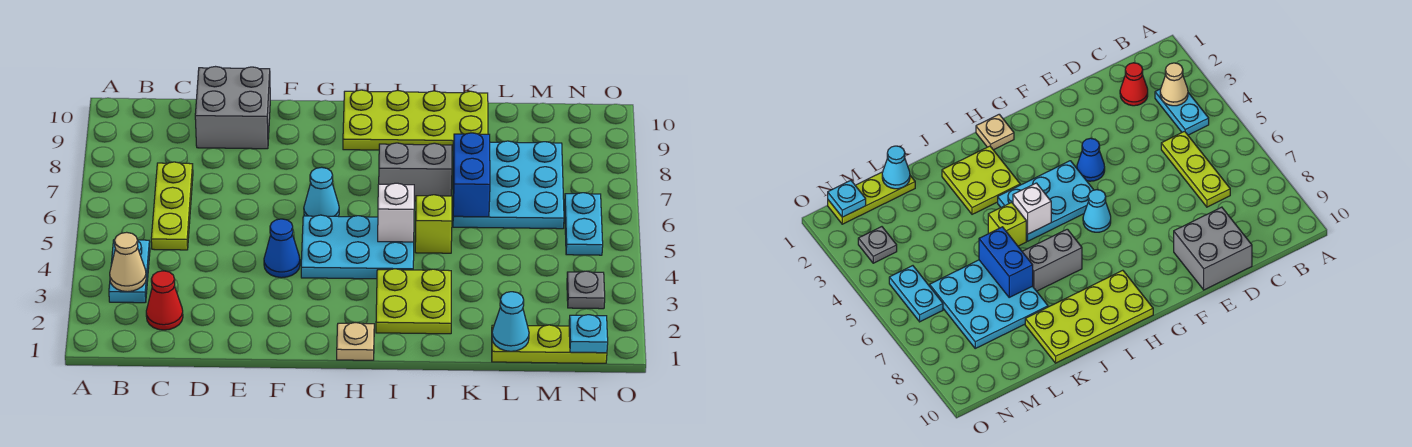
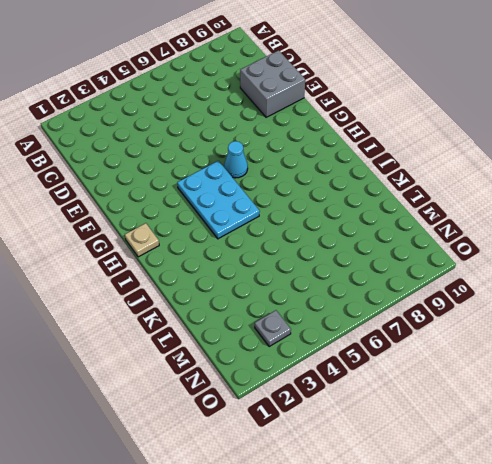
none -> cyan plate B3:B4 level 1
none -> red cone C2 level 1
none -> lime plate C5:C7 level 1

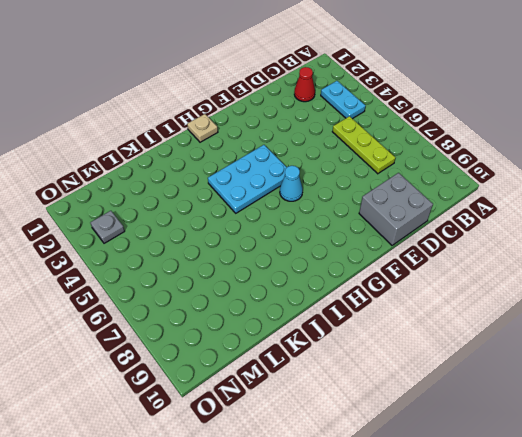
none -> blue cone F4 level 1
none -> lime plate H9:K10 level 1
none -> lime plate I2:J3 level 1

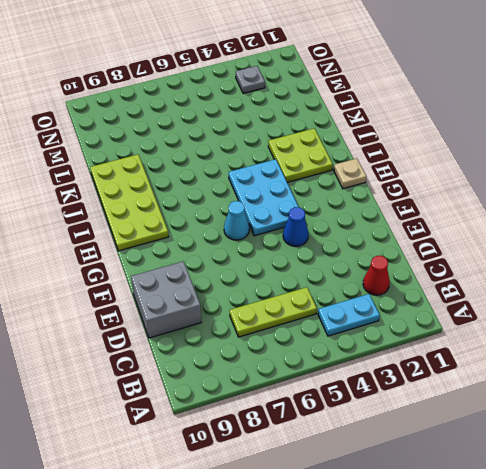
none -> grey brick I7:J7 level 1
none -> lime brick J5 level 1
none -> cyan plate K6:M8 level 1

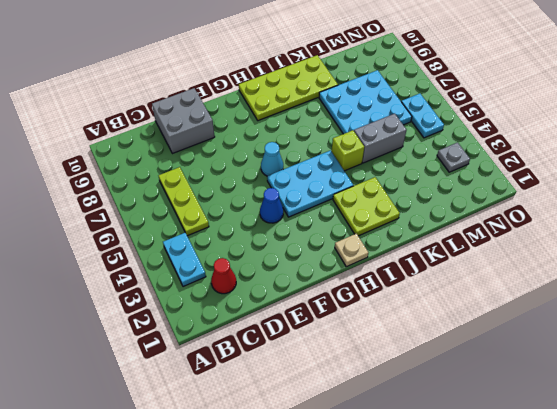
grey brick K5:L5 level 1 -> grey brick I7:J7 level 1
none -> lime plate L1:N1 level 1
none -> tan cone B3 level 2
none -> white brick I5 level 2

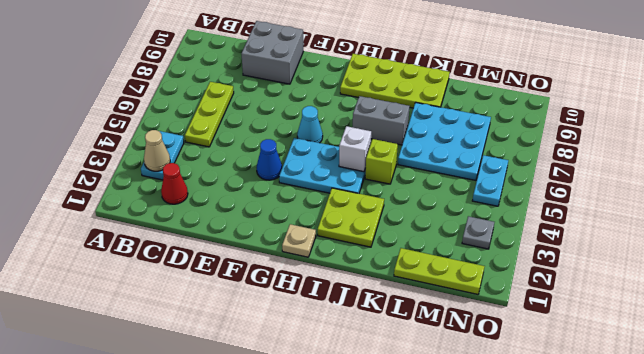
none -> blue brick K6:K7 level 2
none -> cyan cone L1 level 2
none -> cyan plate N1 level 2

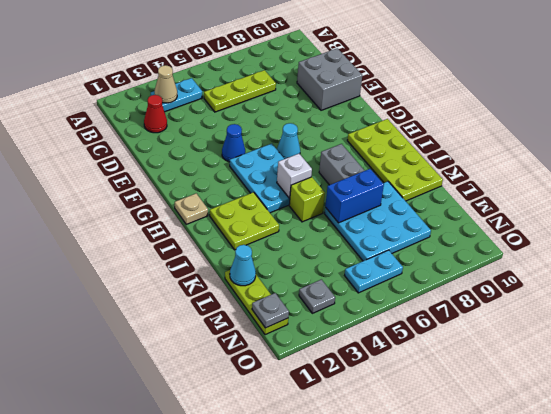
grey plate N1 level 2 -> cyan plate N1 level 2

